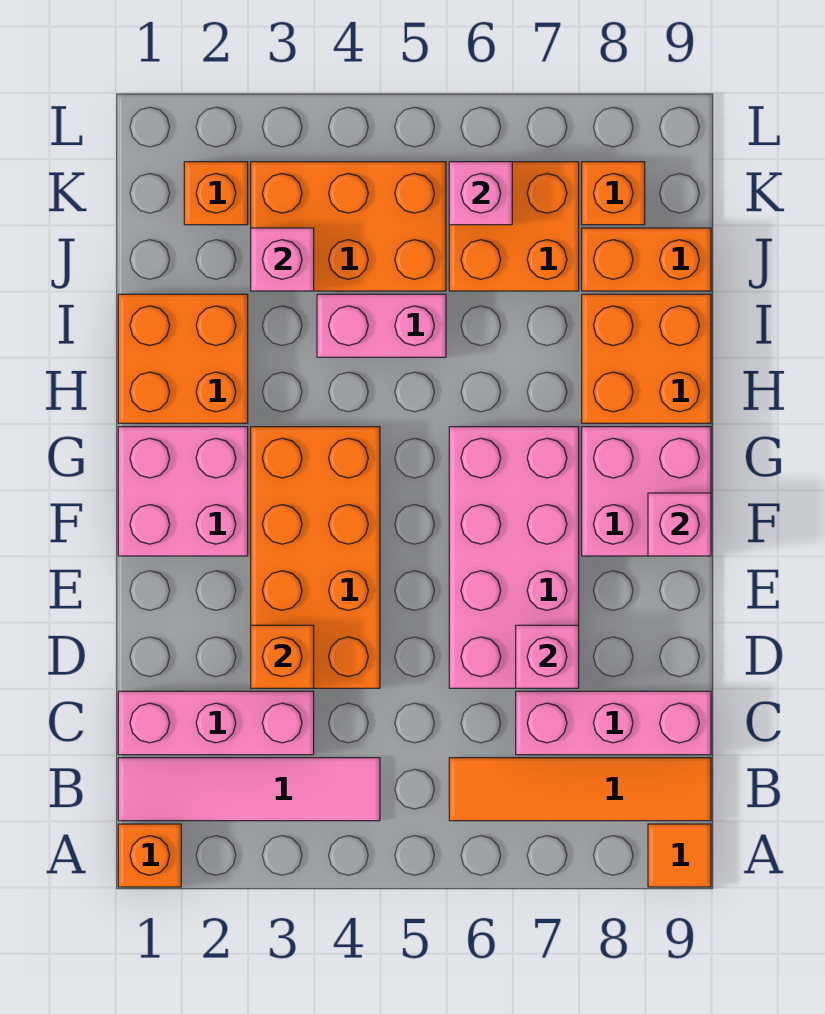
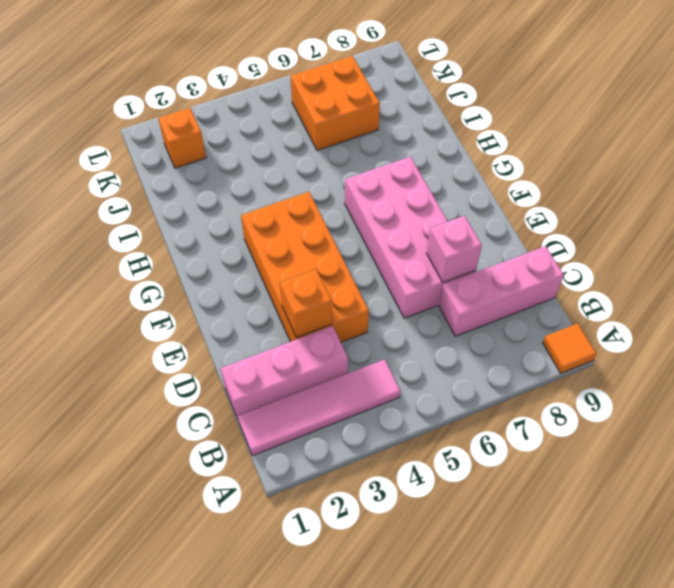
none -> orange brick A1 level 1
none -> orange tile B6:B9 level 1
none -> pink brick F1:G2 level 1

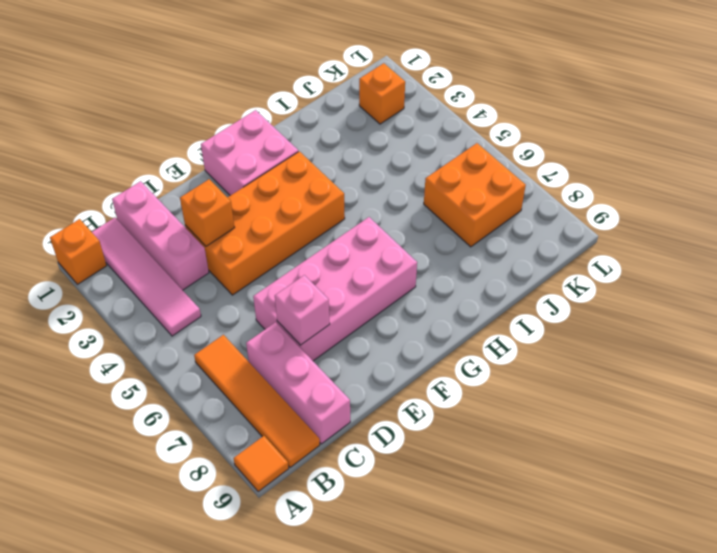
none -> pink brick F8:G9 level 1
none -> orange brick H1:I2 level 1
none -> orange brick H8:I9 level 1

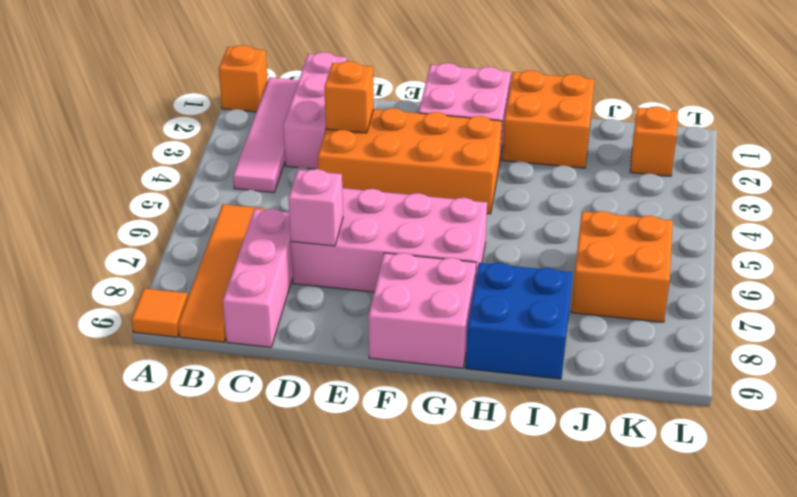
blue brick H8:I9 level 1 -> orange brick H8:I9 level 1
none -> pink brick I4:I5 level 1
none -> orange brick J3:K5 level 1
none -> orange brick J8:J9 level 1

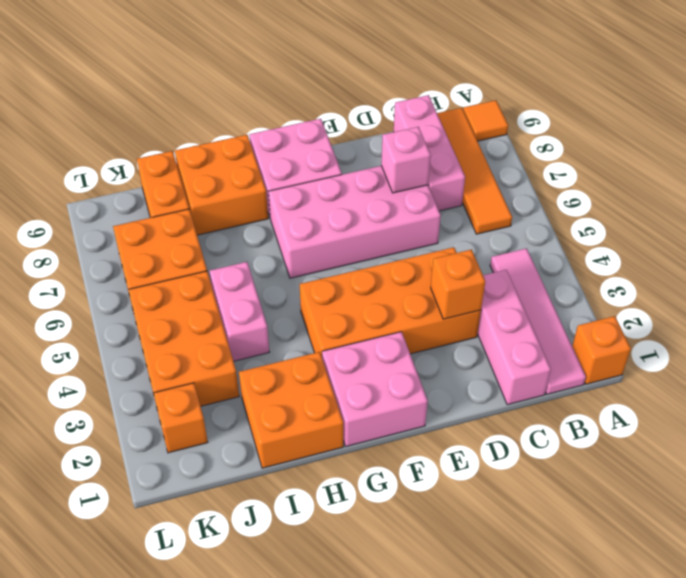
none -> orange brick K8 level 1
none -> pink brick F9 level 2
none -> pink brick J3 level 2

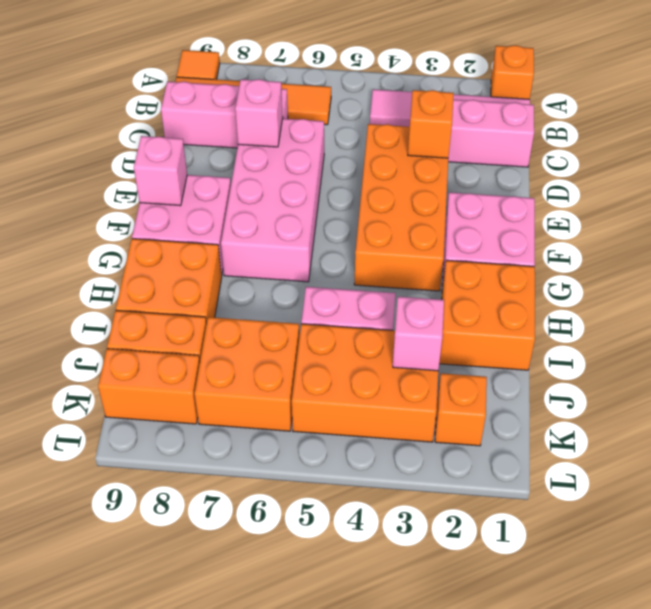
orange brick K8:K9 level 1 -> orange brick K8 level 1
none -> pink brick K6 level 2

